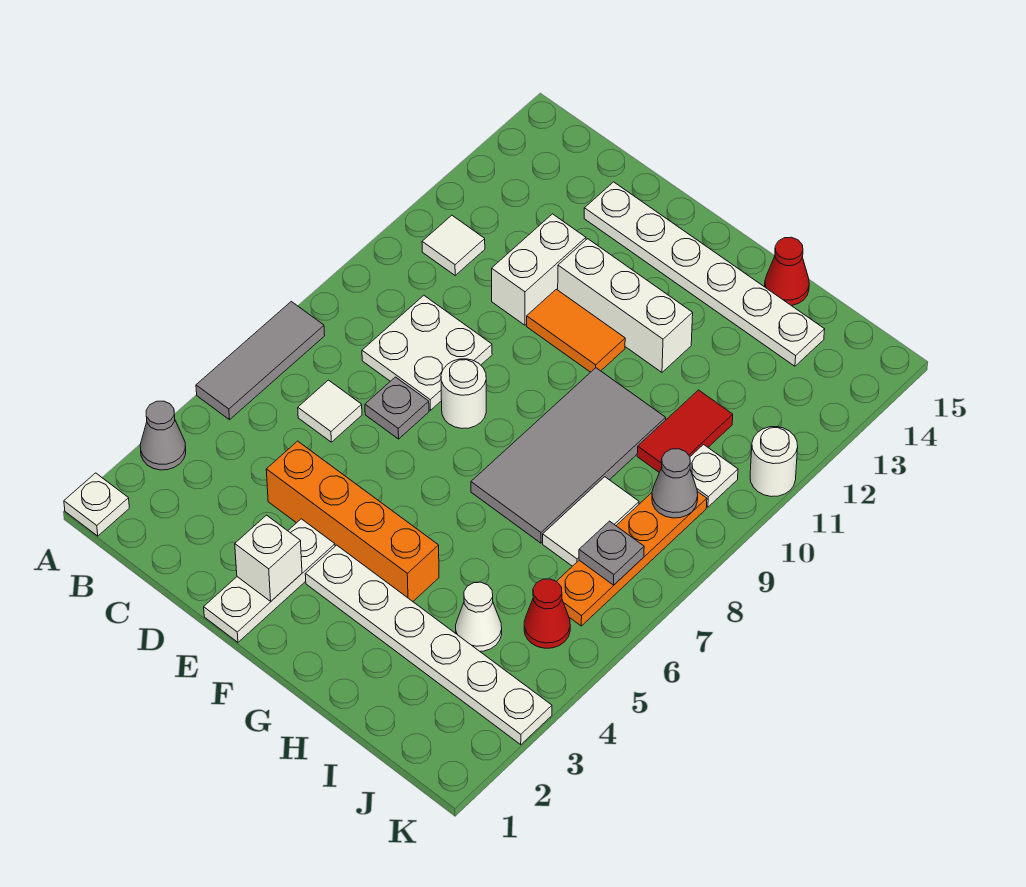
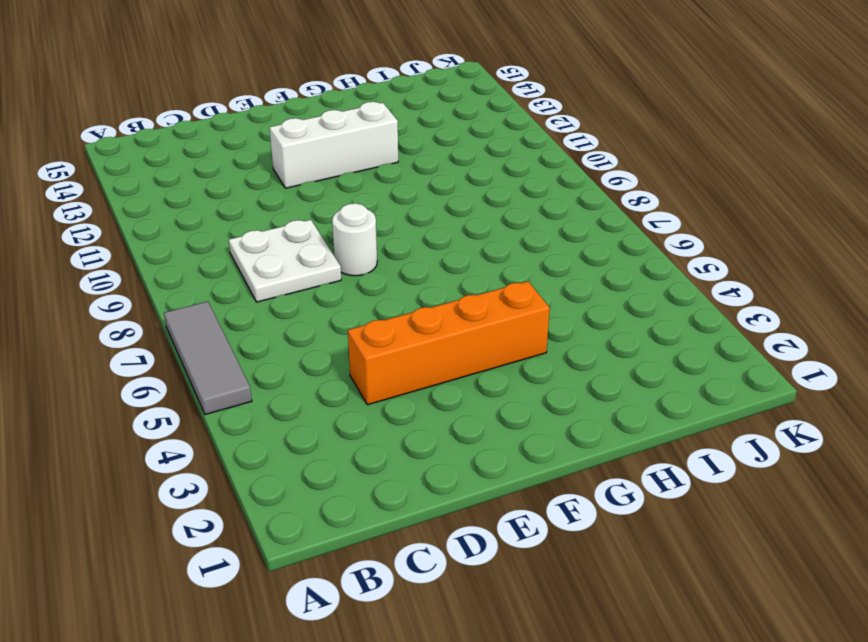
none -> white plate A1 level 1
none -> grey cone A3 level 1
none -> white tile B11 level 1

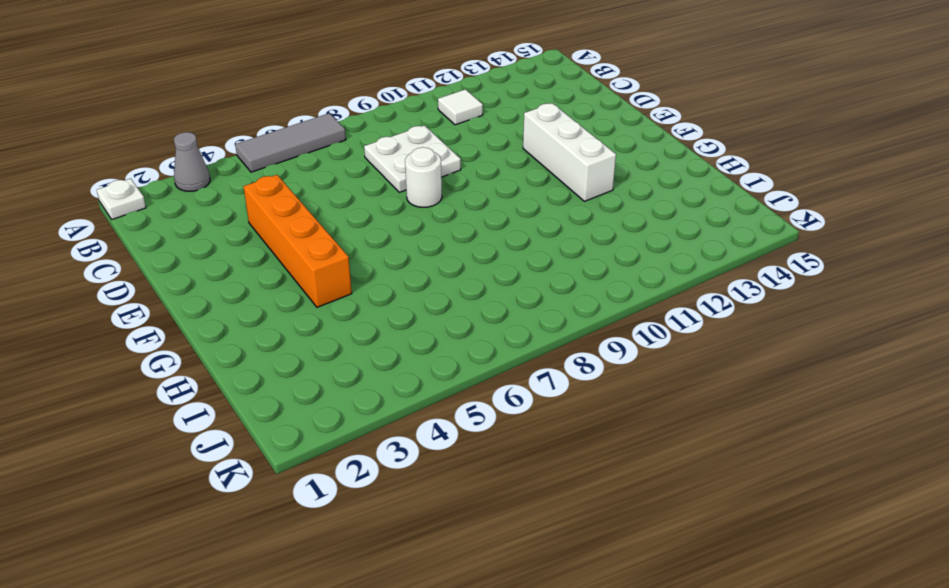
none -> white tile C6 level 1
none -> grey plate D7 level 1
none -> white brick D11:D12 level 1

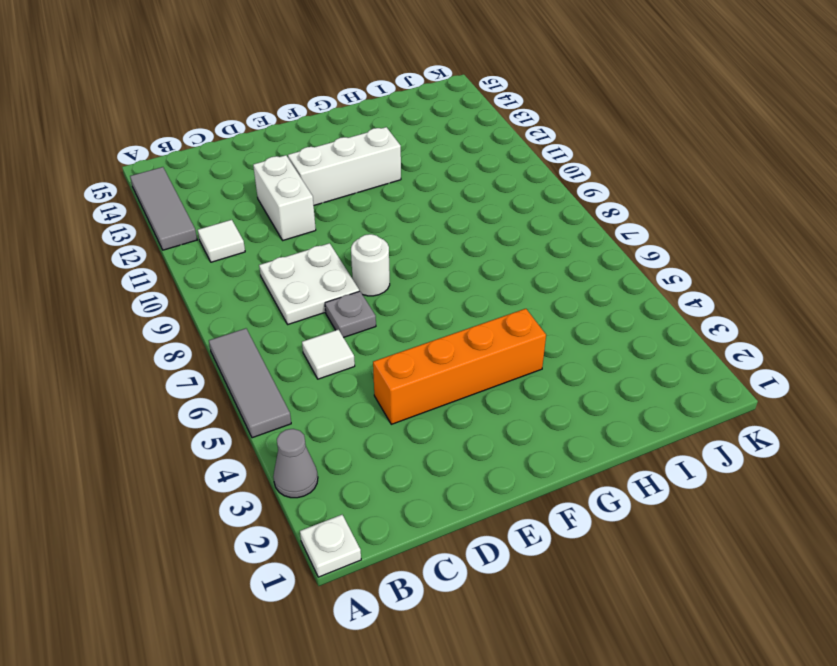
grey tile A12:A14 level 1 -> none
none -> white plate D14:I14 level 1
none -> white plate E1:E3 level 1
none -> orange tile E11:F11 level 1

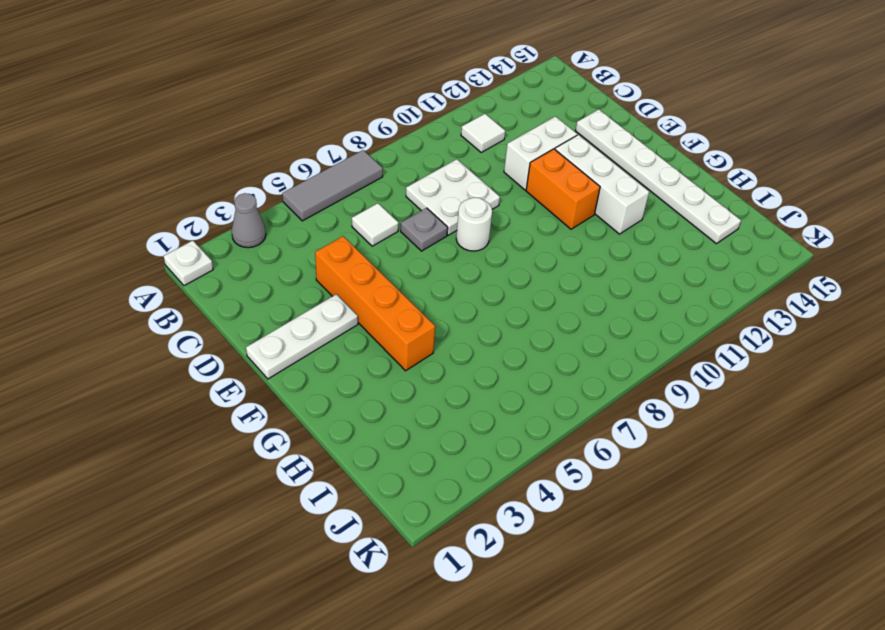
orange brick E11:F11 level 1 -> orange tile E11:F11 level 1
none -> white plate F3:K3 level 1
none -> grey tile G7:H10 level 1
none -> red cone H15 level 1

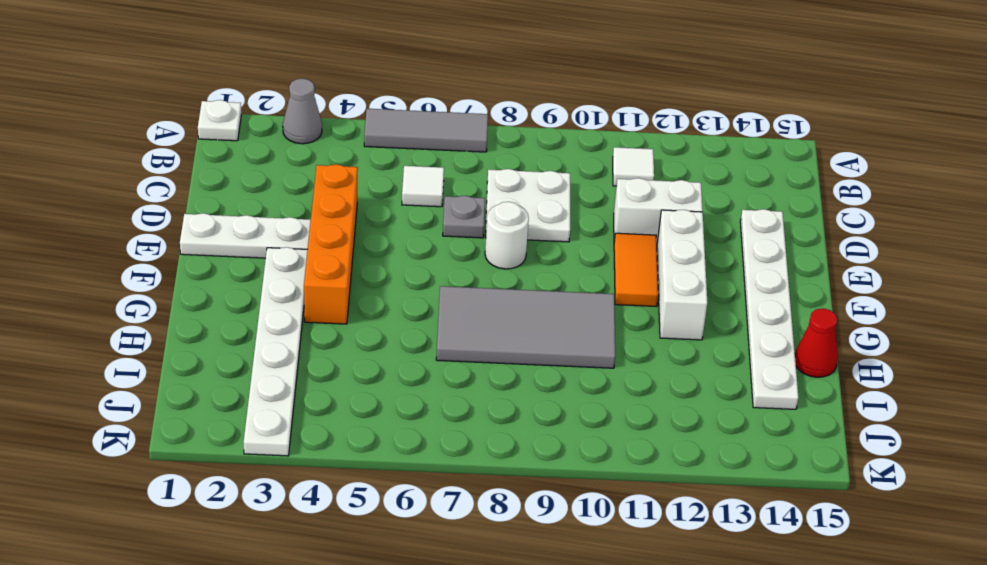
none -> white cone I4 level 1
none -> white tile I7:I8 level 1
none -> red tile I10:I11 level 1

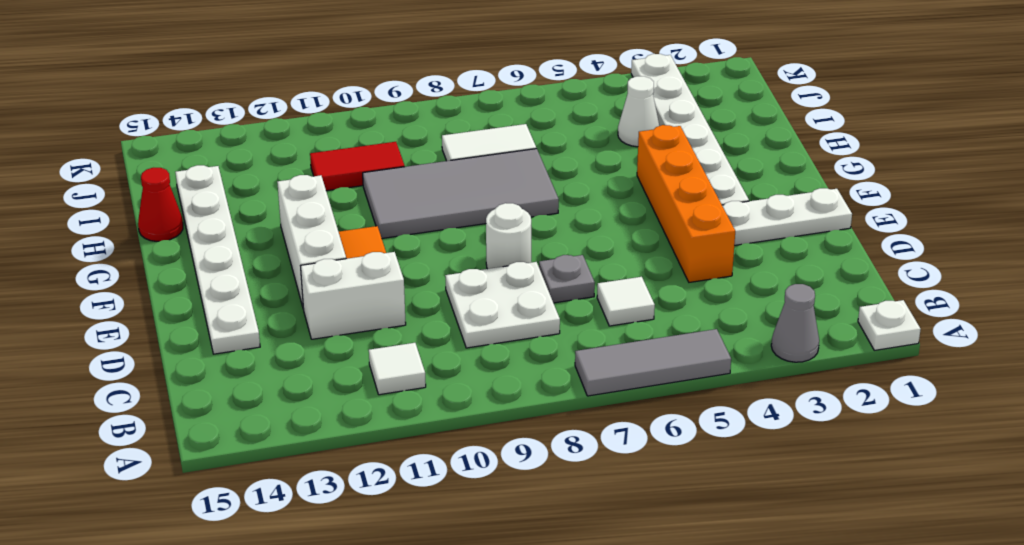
none -> red cone J5 level 1
none -> orange plate J6:J9 level 1
none -> white plate J10 level 1

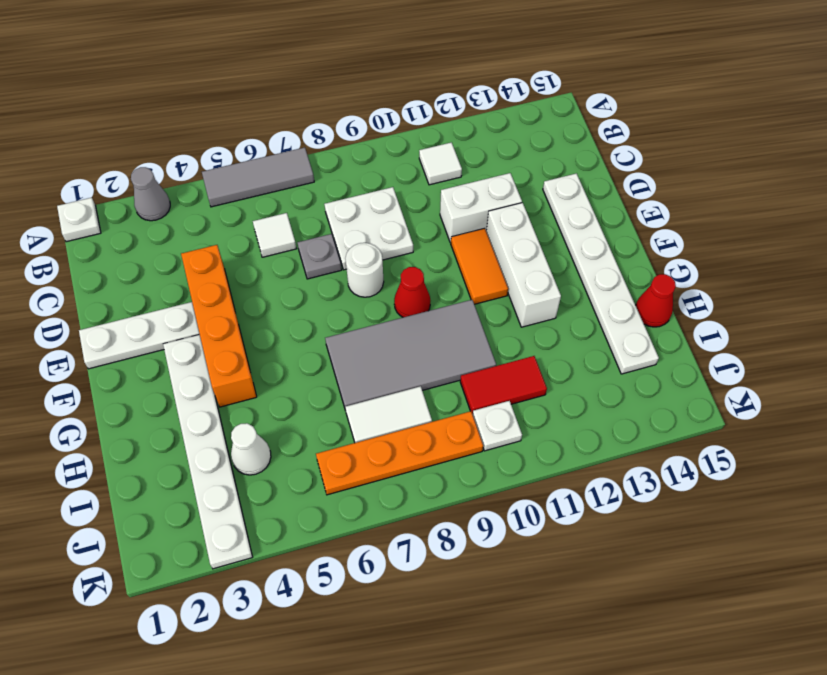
red cone F9 level 1 -> red cone J5 level 1
none -> white round brick K11 level 1
none -> white brick E2 level 2
none -> grey plate J7 level 2

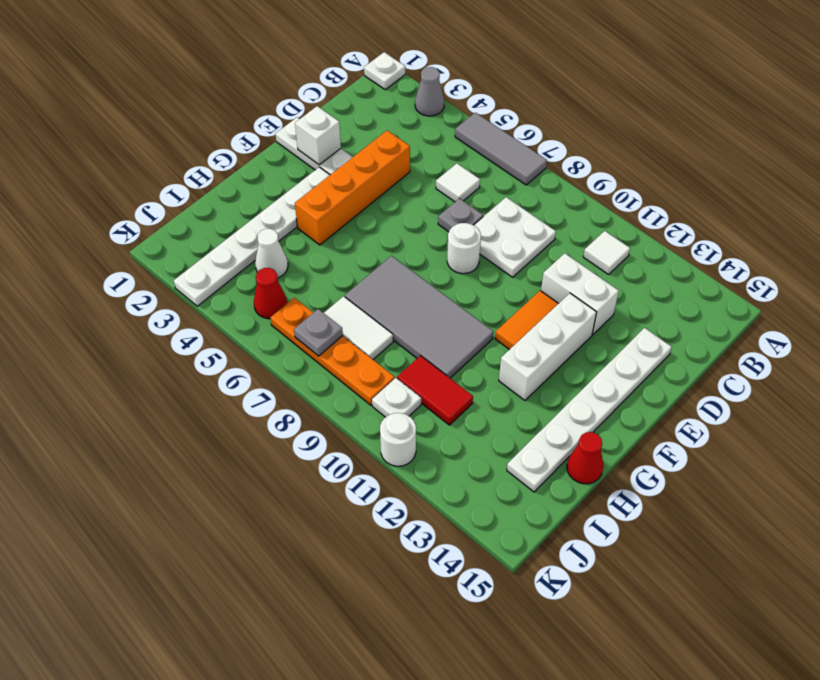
none -> grey cone J9 level 2

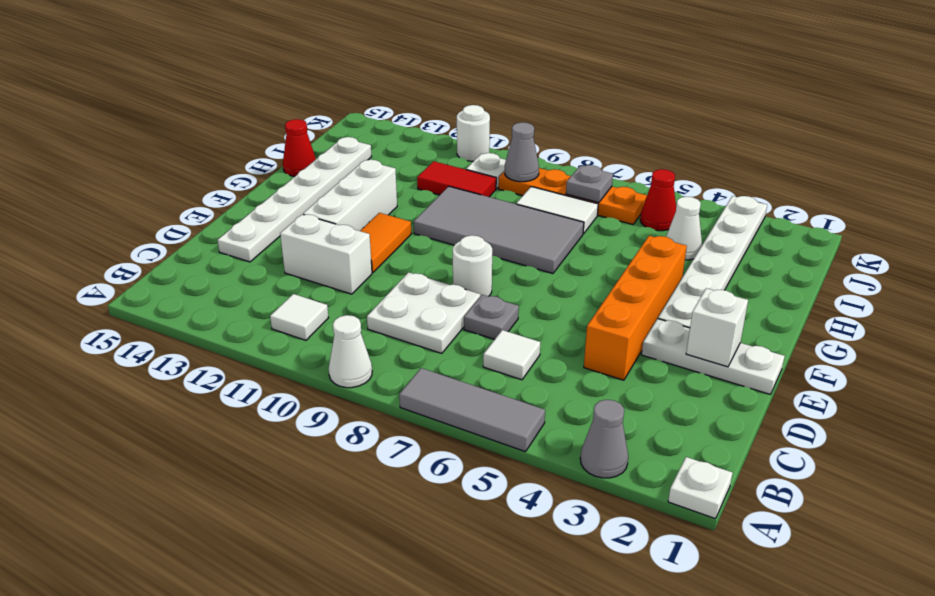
white cone A9 level 1 -> none

